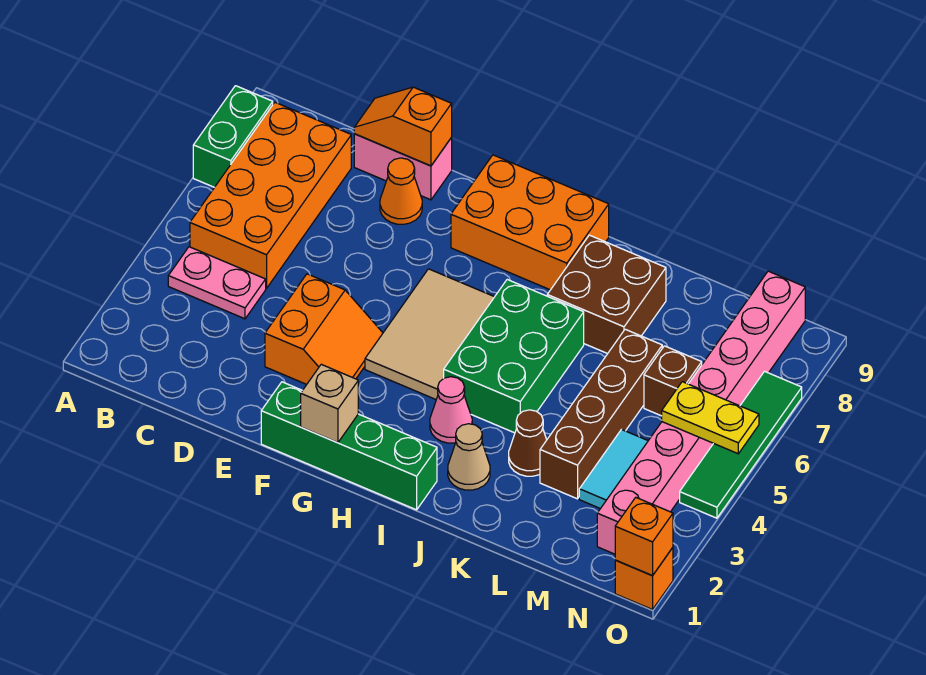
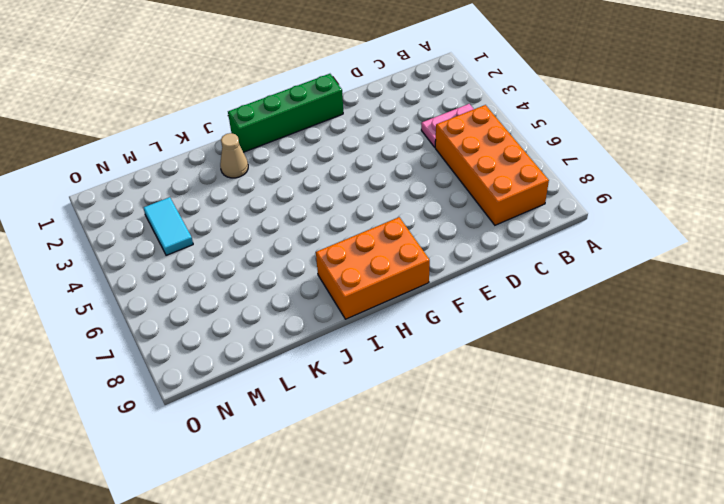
none -> green brick A7:A8 level 1
none -> pink brick D9:E9 level 1
none -> orange slope E3:F4 level 1 top E

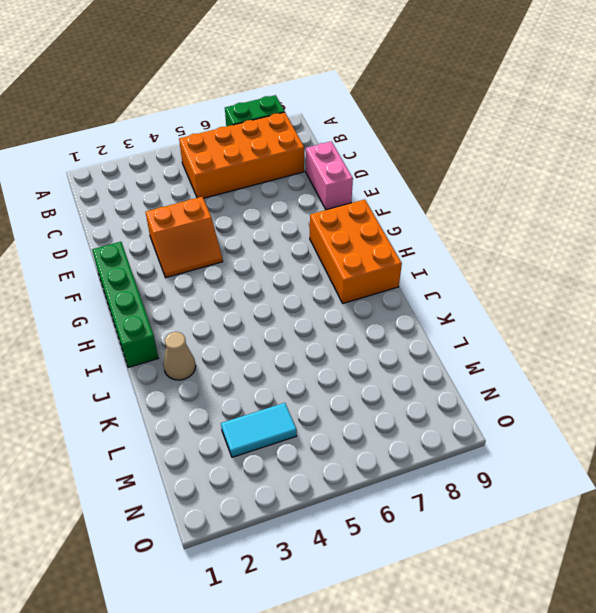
none -> pink plate B4:C4 level 1
none -> orange cone E8 level 1
none -> tan tile G4:H6 level 1

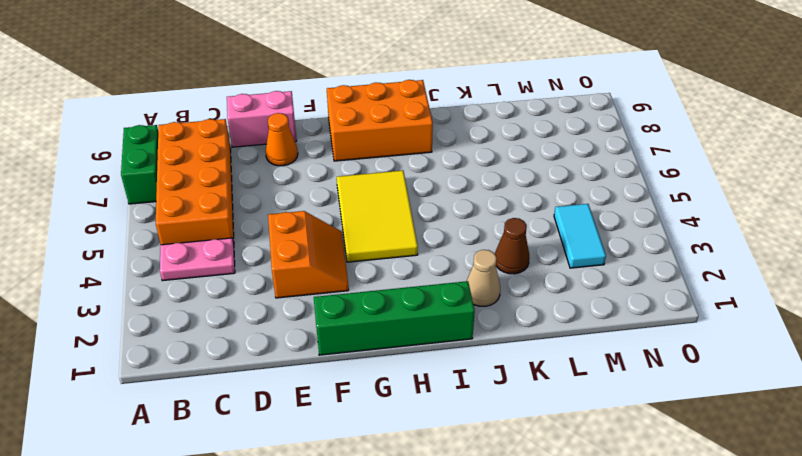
yellow tile G4:H6 level 1 -> tan tile G4:H6 level 1
none -> pink cone I3 level 1
none -> green brick I4:J6 level 1
none -> brown brick J7:K8 level 1

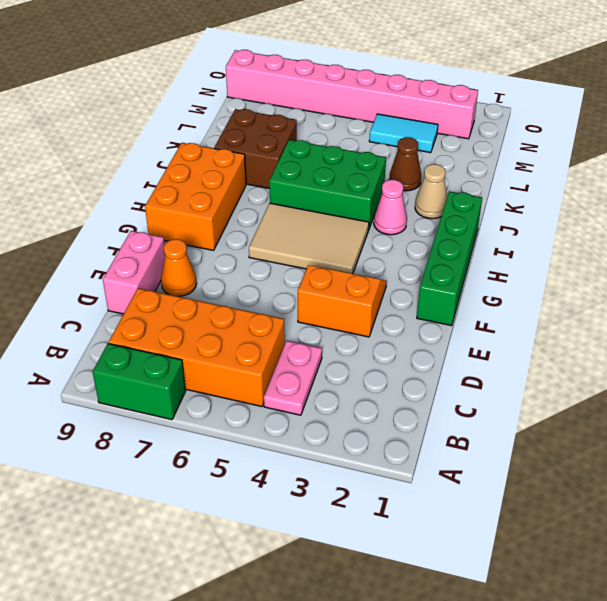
none -> brown brick L3:L6 level 1
none -> brown brick M6 level 1
none -> orange brick O1 level 1

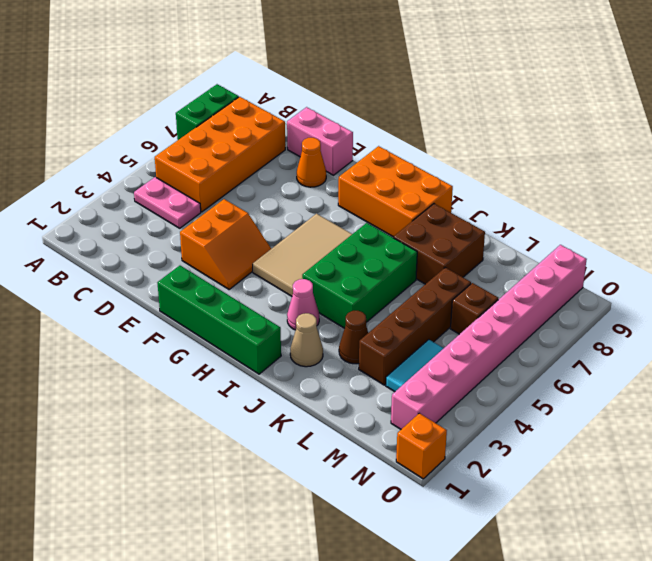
none -> green tile O4:O7 level 1
none -> orange slope D9:E9 level 2 top E
none -> tan brick G1 level 2

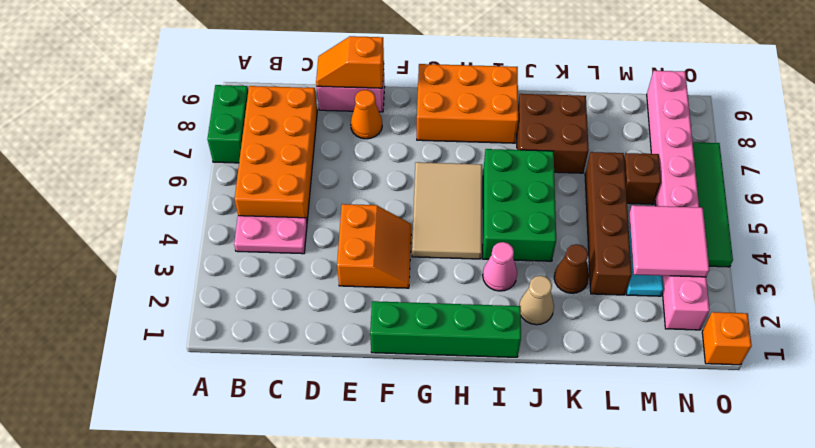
pink tile M3:N4 level 2 -> none
none -> tan brick G1 level 2
none -> yellow plate N5:O5 level 2
none -> orange brick O1 level 2

